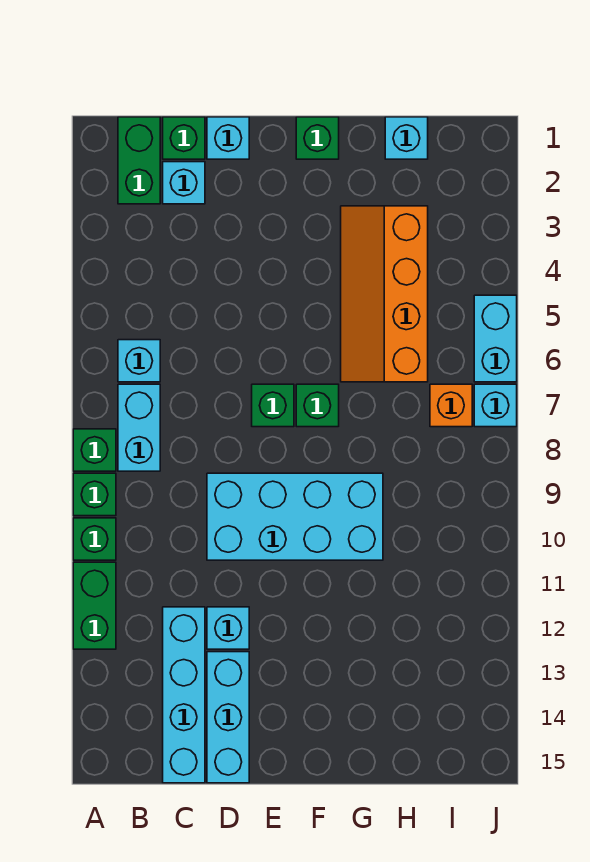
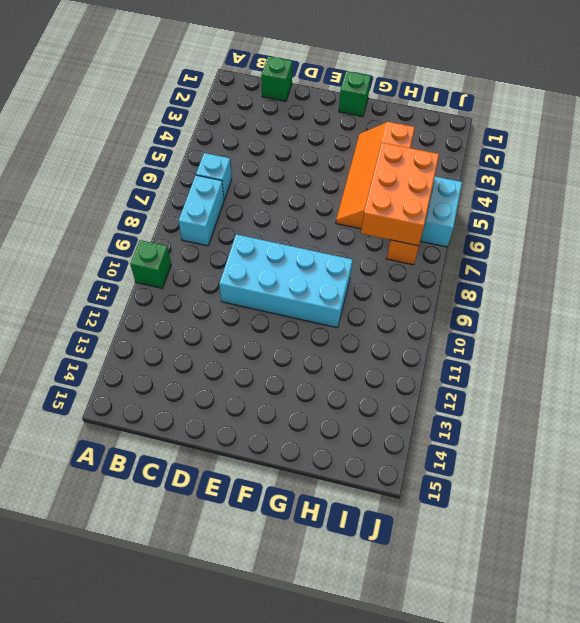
orange brick H5:I7 level 2 -> none
none -> green brick A8 level 1
none -> green brick A9 level 1
none -> green brick A11:A12 level 1

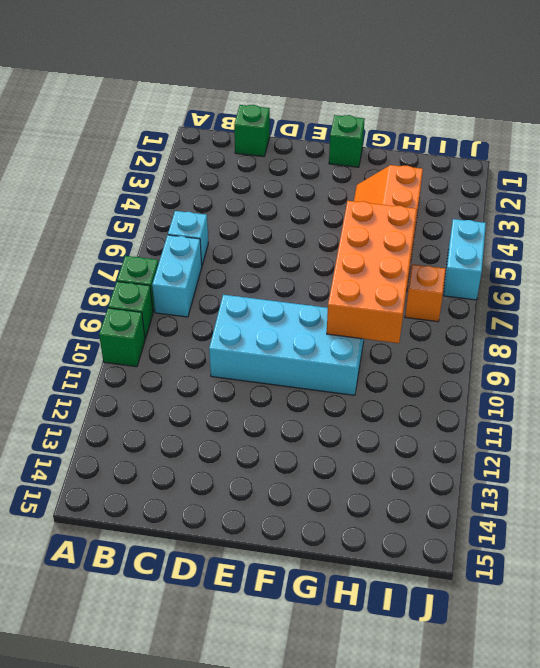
orange brick G6:H9 level 2 -> none
none -> green brick A11:A12 level 1
none -> green brick B1:B2 level 1
none -> cyan brick C2 level 1

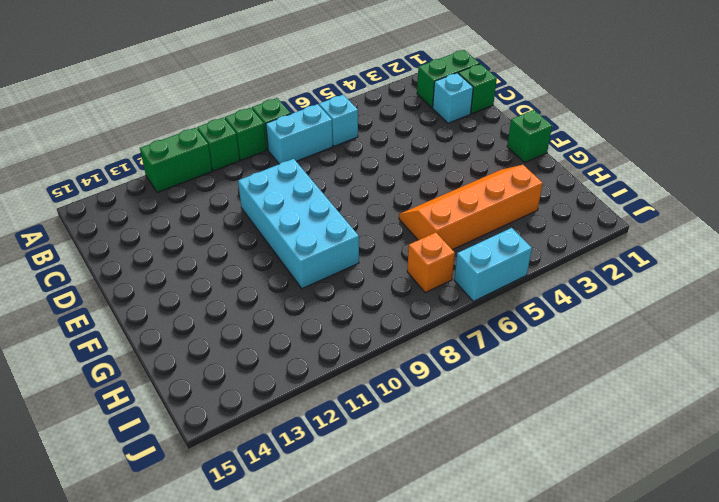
none -> cyan brick C12:C15 level 1
none -> cyan brick D1 level 1
none -> cyan brick D12 level 1

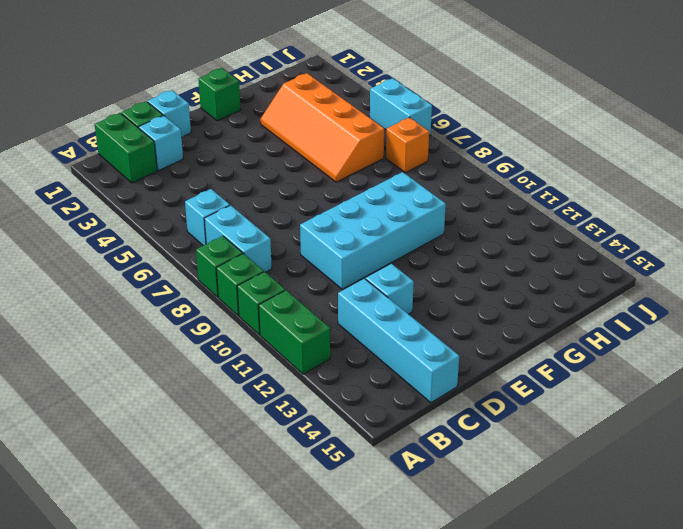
none -> cyan brick D13:D15 level 1
none -> green brick E7 level 1
none -> green brick F7 level 1

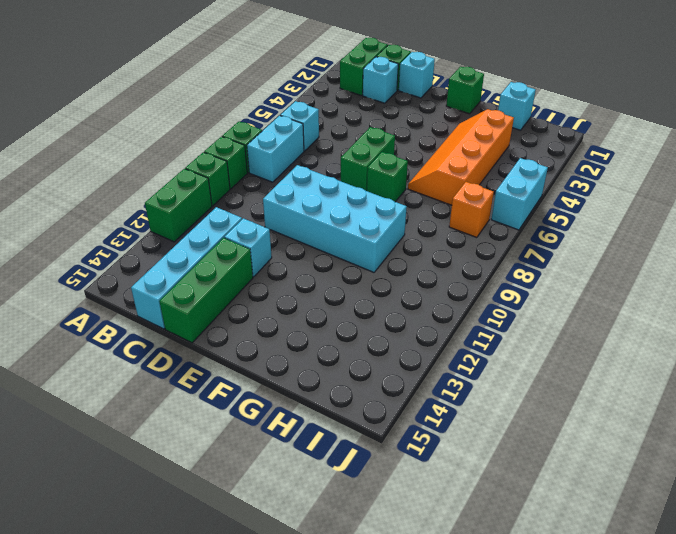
green brick D13:D15 level 1 -> cyan brick D13:D15 level 1
green brick E6:E7 level 1 -> green brick E7 level 1
none -> cyan brick J7 level 1

